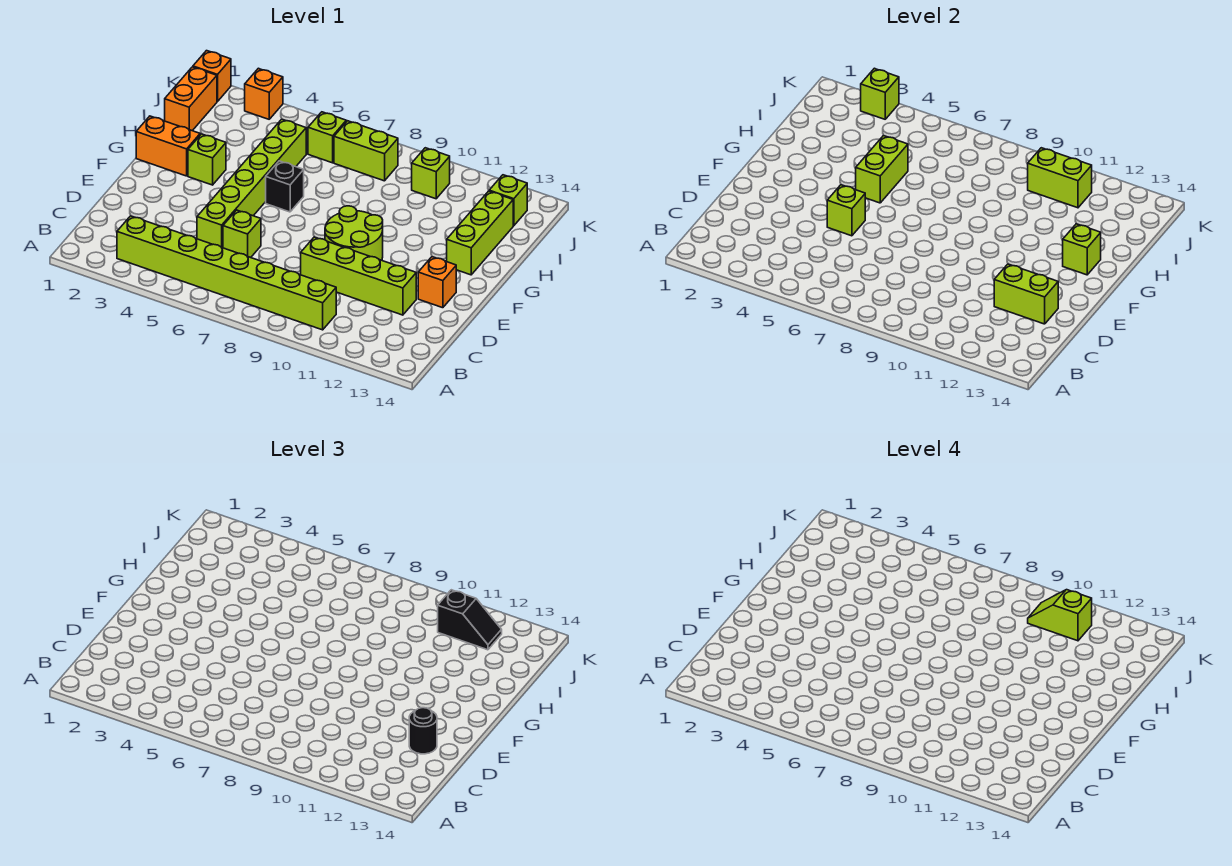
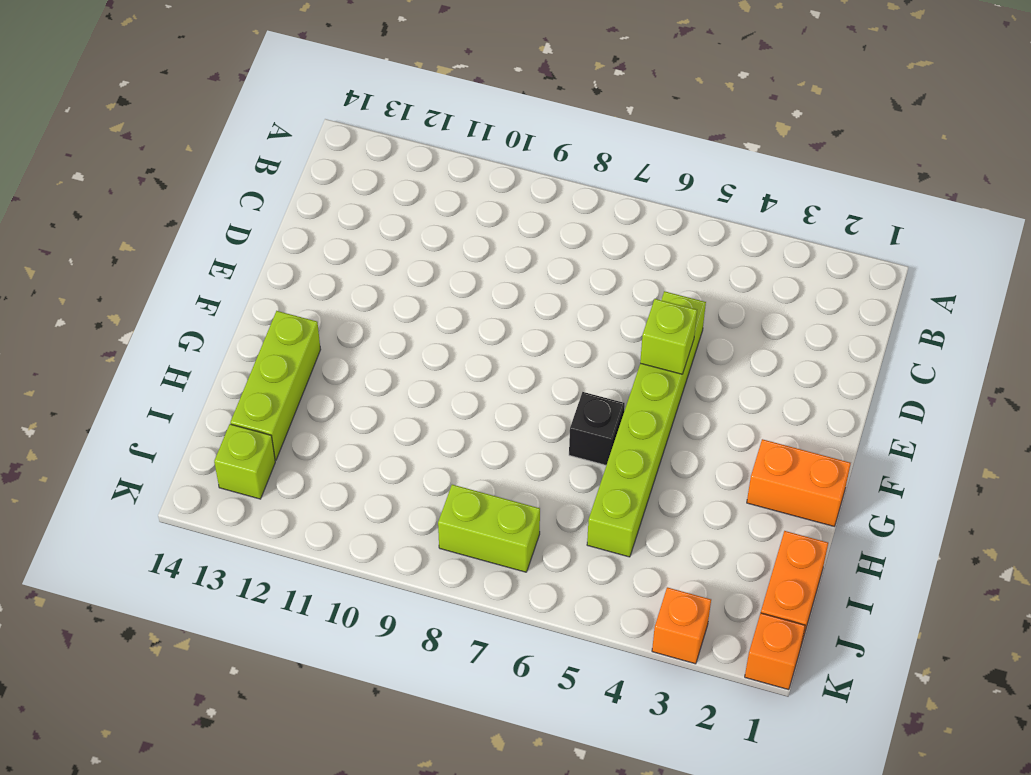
none -> lime brick B3:B10 level 1
none -> lime brick D6 level 1
none -> lime brick D9:D12 level 1

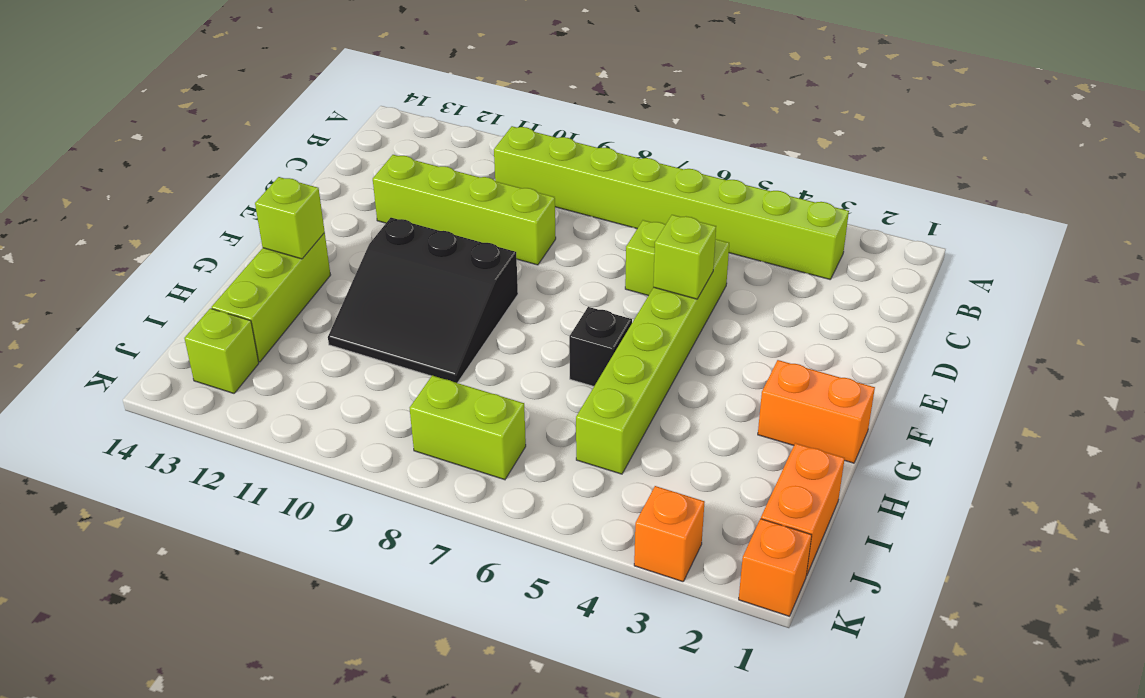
black slope F9:H11 level 1 top F -> lime round brick E9:F10 level 1
none -> orange brick E13 level 1
none -> lime brick G3 level 1
none -> lime brick J6 level 1

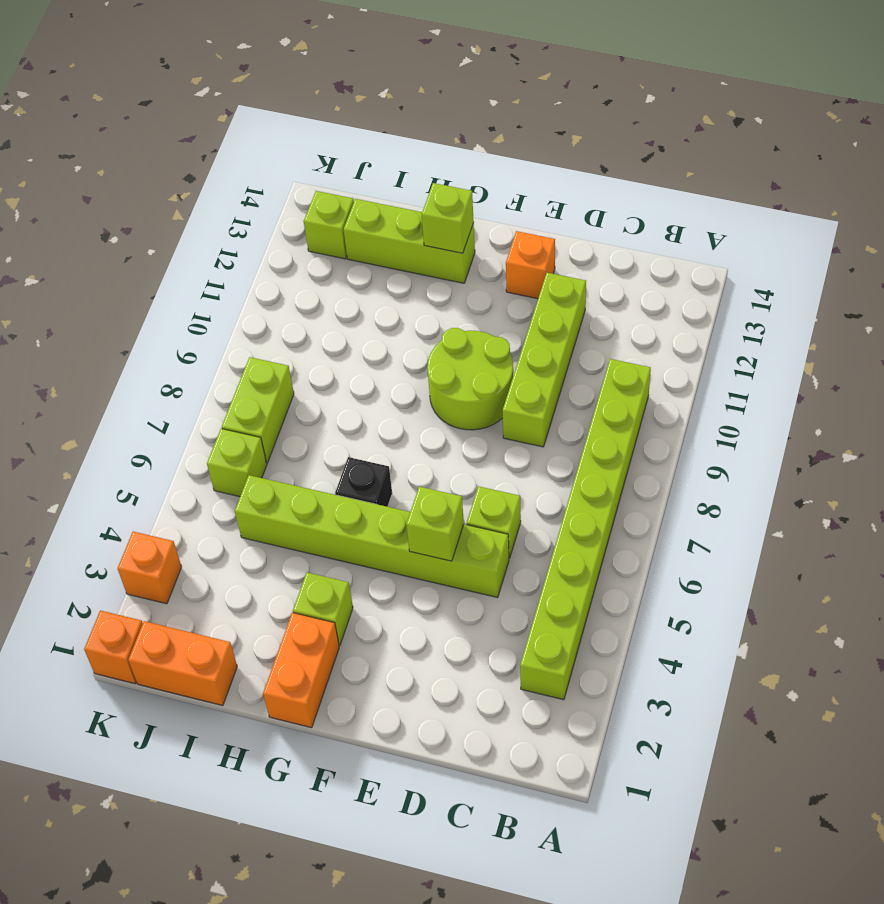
none -> lime brick J10 level 1
none -> lime brick D12:D13 level 2
none -> lime brick G5:H5 level 2

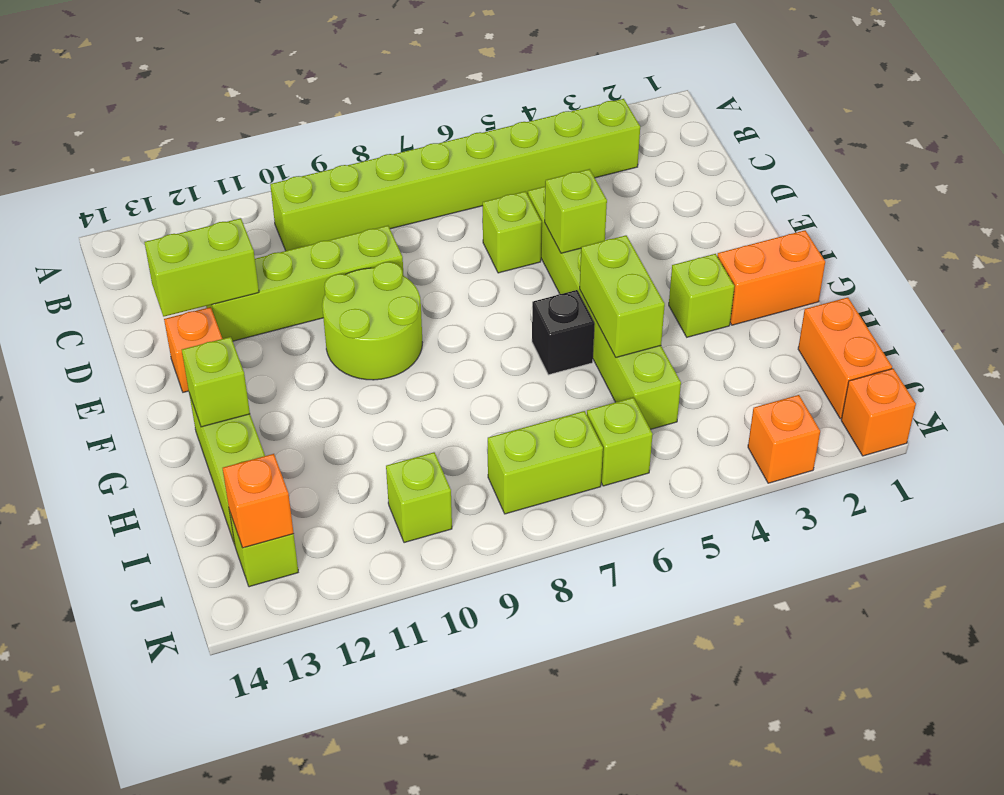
orange brick J13 level 2 -> none
none -> lime brick J10:J11 level 2
none -> lime brick K3 level 2
none -> black round brick D13 level 3

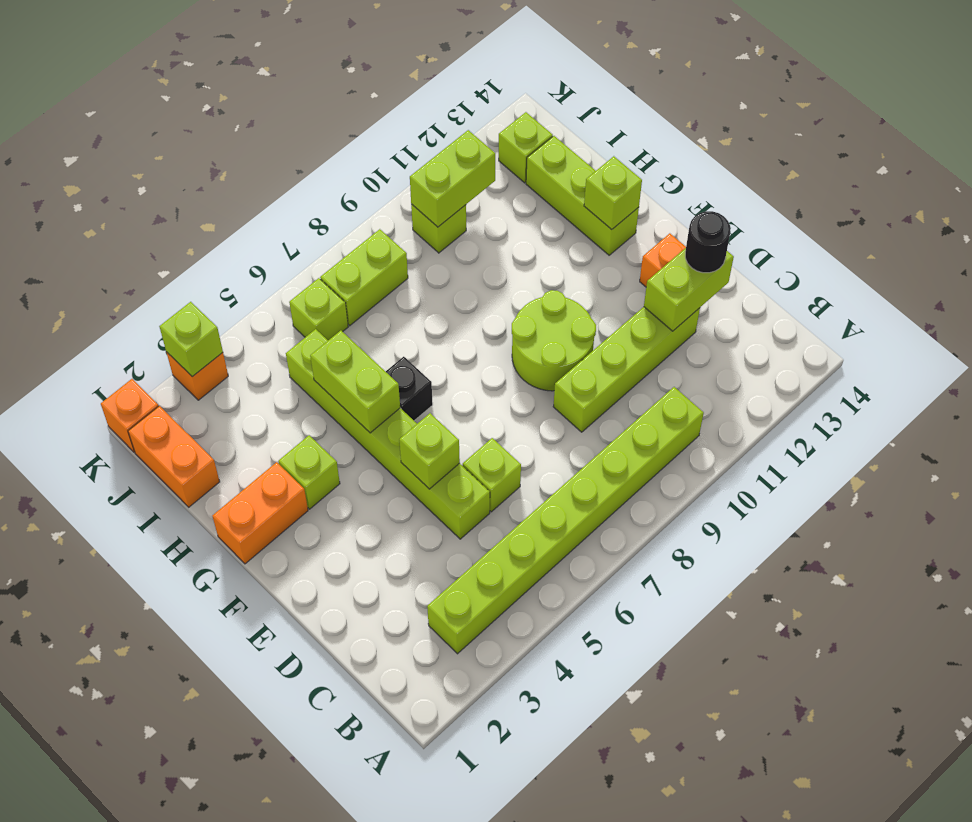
none -> black slope J11:J12 level 3 top 11
none -> lime slope J10:J11 level 4 top 11

